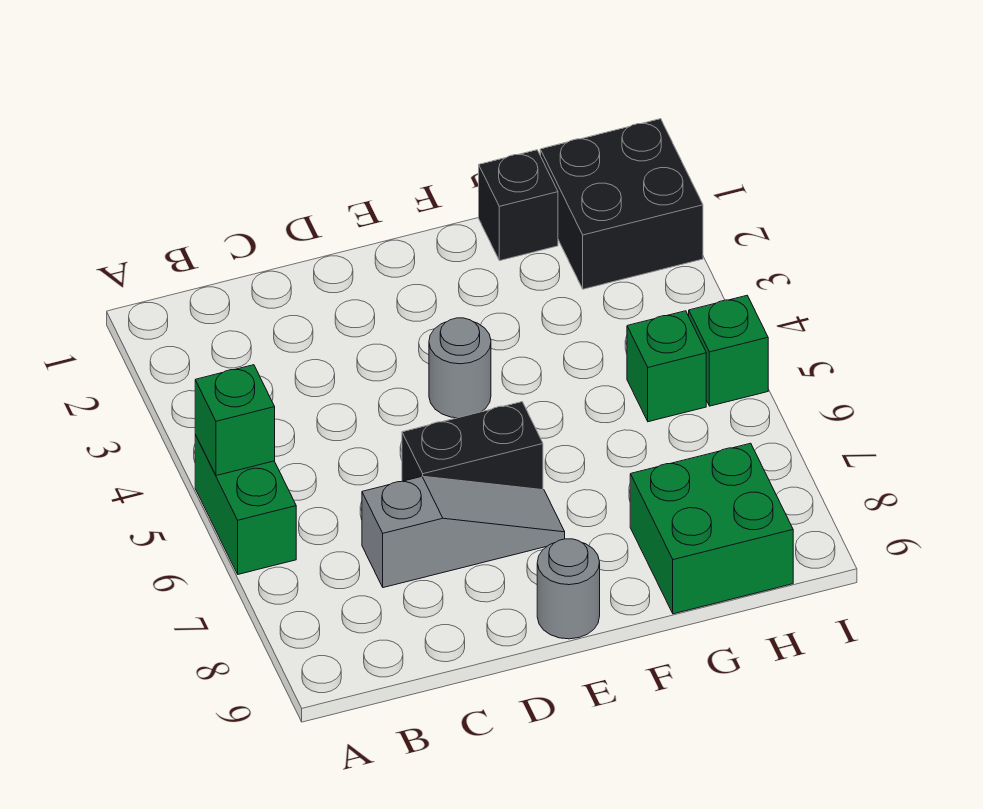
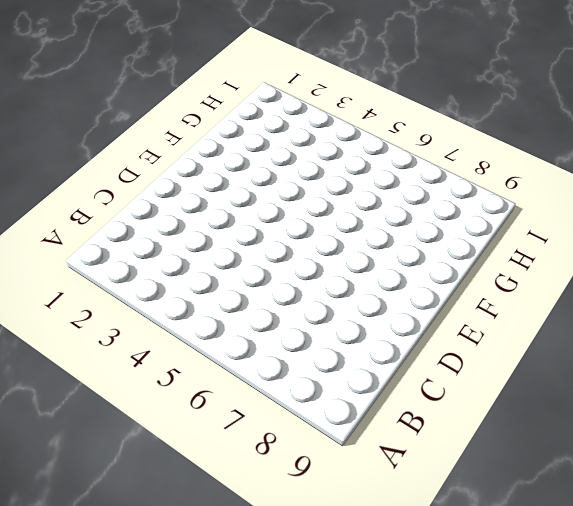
none -> green brick A5:A6 level 1
none -> grey slope C7:E7 level 1 top C

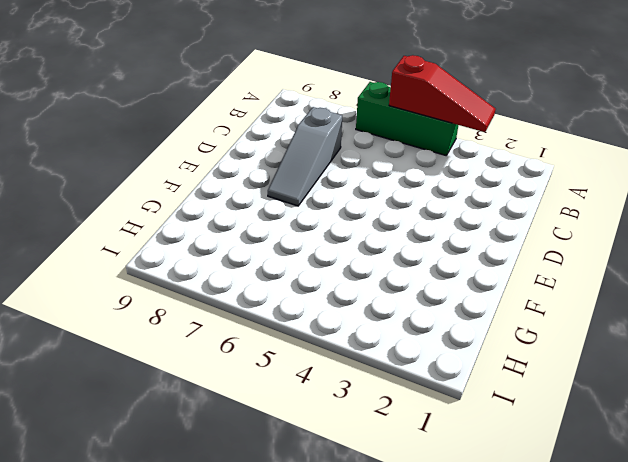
red slope A3:A5 level 2 top 5 -> green brick A5 level 2
green brick A4:A6 level 1 -> green brick A5:A6 level 1
none -> black brick D6:E6 level 1
none -> grey round brick E4 level 1

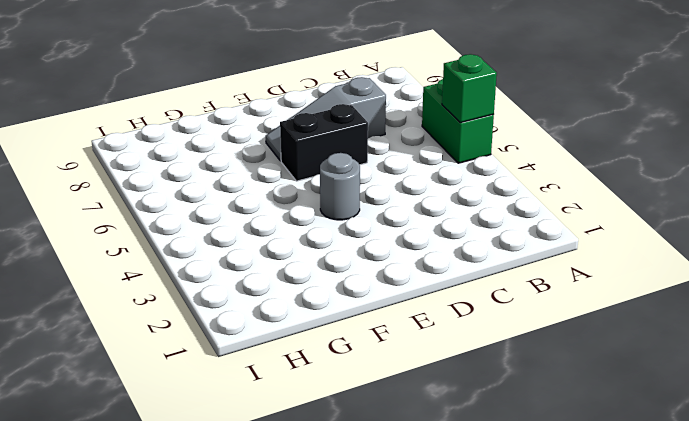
none -> grey round brick E9 level 1
none -> black brick G1 level 1

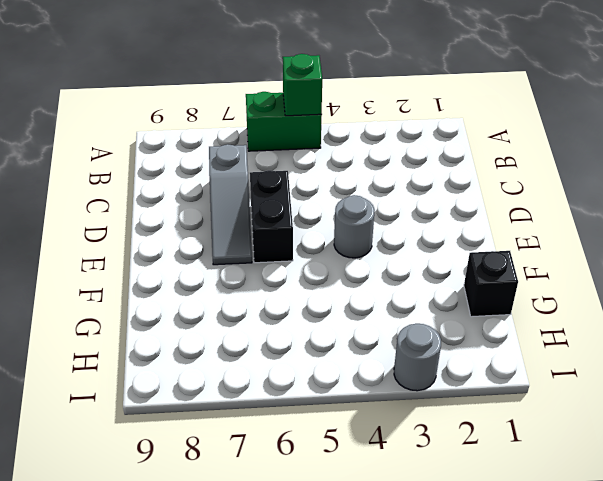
grey round brick I3 level 1 -> grey round brick E9 level 1
none -> green brick G8:H9 level 1
none -> black brick H1:I2 level 1

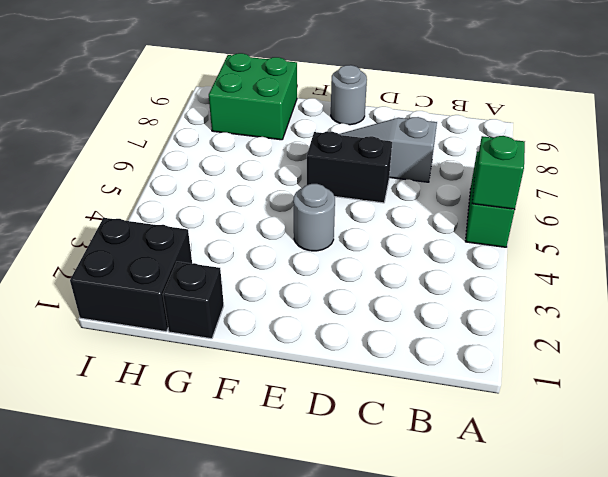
none -> green brick H5 level 1
none -> green brick I5 level 1

